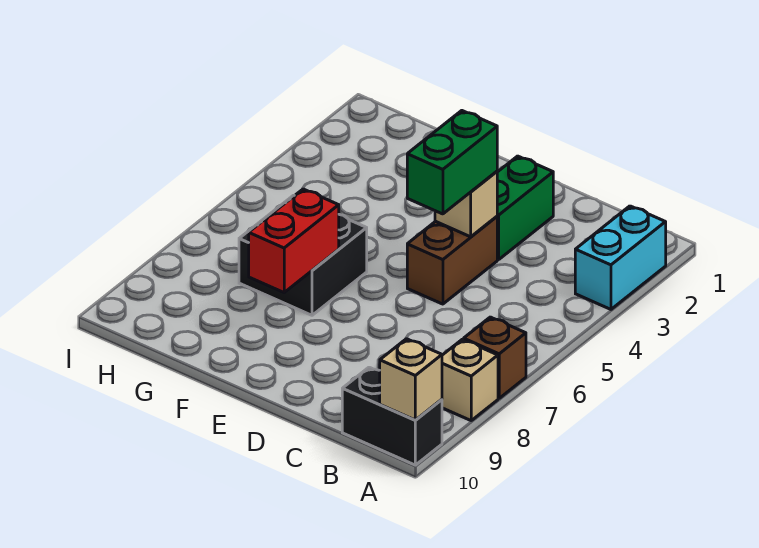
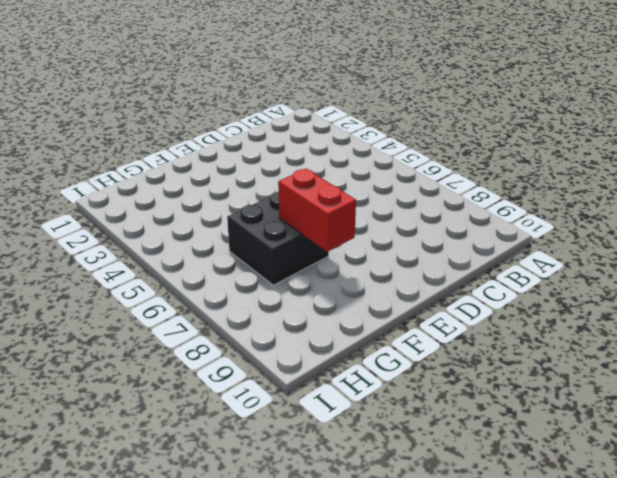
none -> cyan brick A2:A3 level 1
none -> brown brick A7 level 1

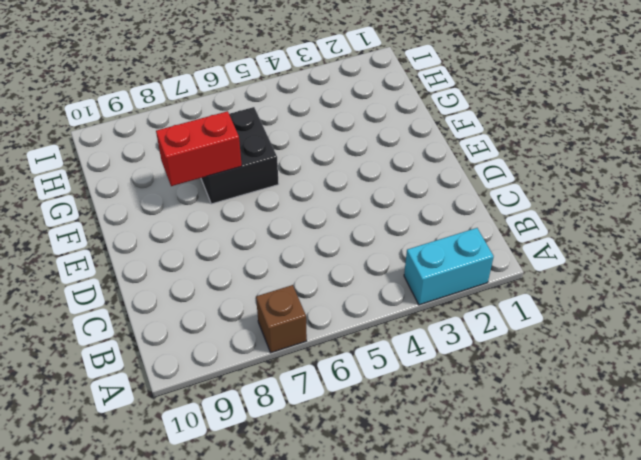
none -> tan brick A8 level 1
none -> black brick A10:B10 level 1

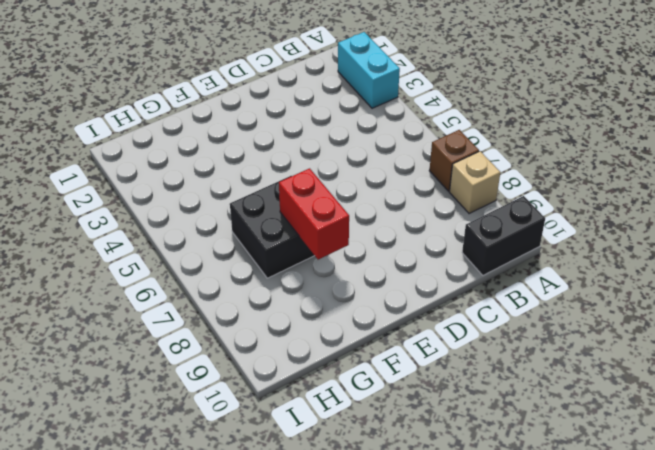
none -> green brick D2:D3 level 1
none -> brown brick D4:D5 level 1

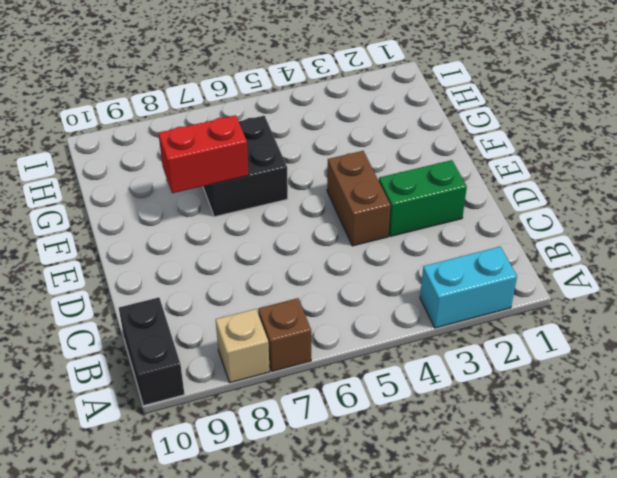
brown brick D4:E4 level 1 -> brown brick D4:D5 level 1
none -> tan brick A10 level 2
none -> tan brick D4 level 2

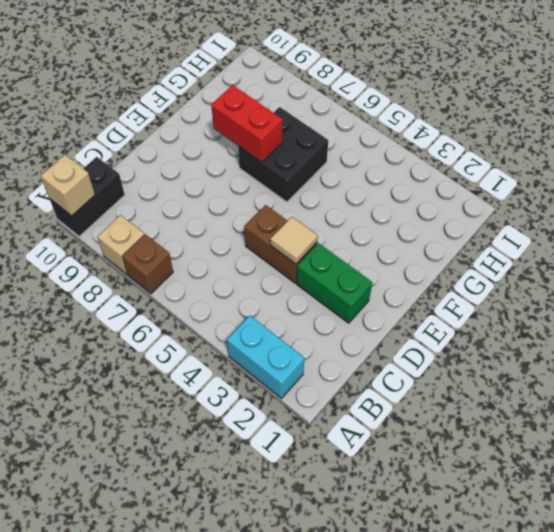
tan tile D4 level 2 -> tan brick D4 level 2
none -> green brick D4:D5 level 3

